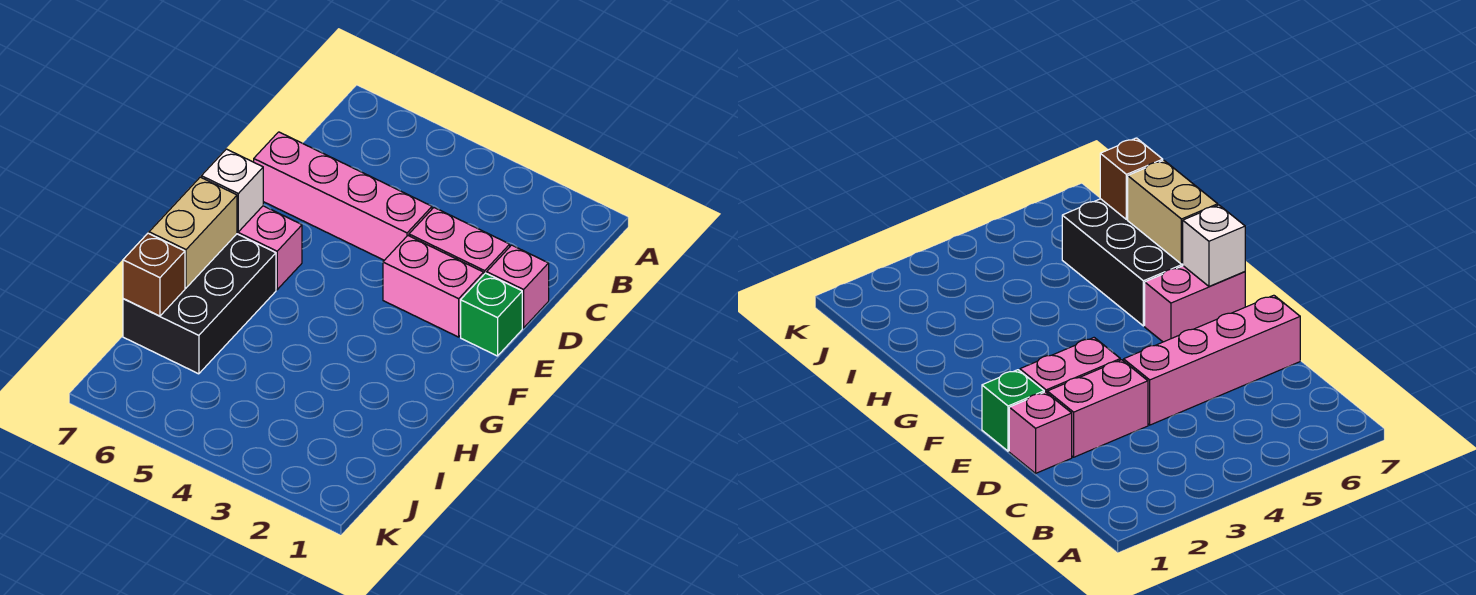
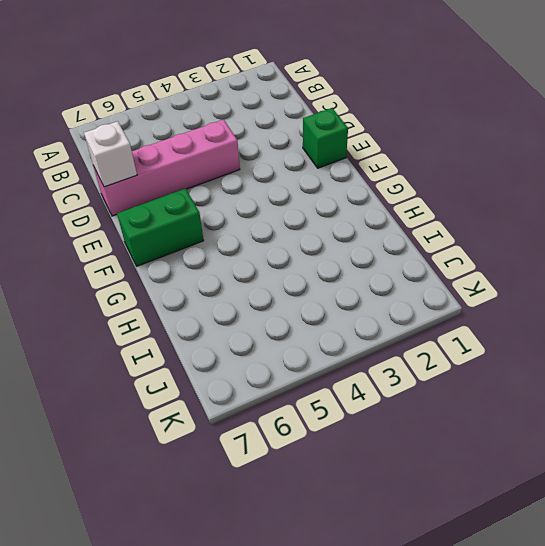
white brick D7 level 2 -> white brick F7 level 2
green brick F6:F7 level 1 -> pink brick F6:F7 level 1
none -> pink brick D1 level 1
none -> pink brick D2:D3 level 1

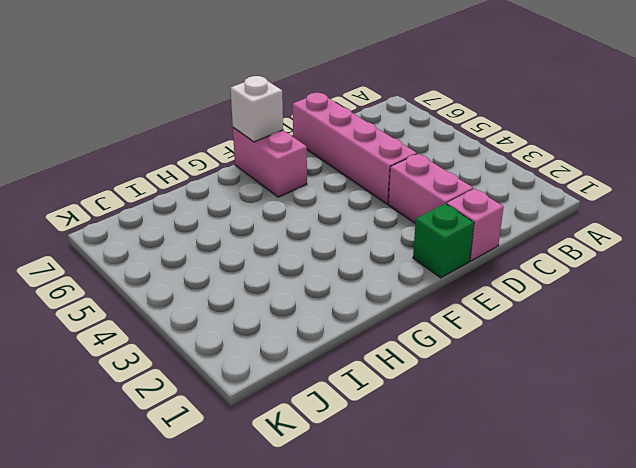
none -> pink brick E2:E3 level 1
none -> black brick G6:I7 level 1

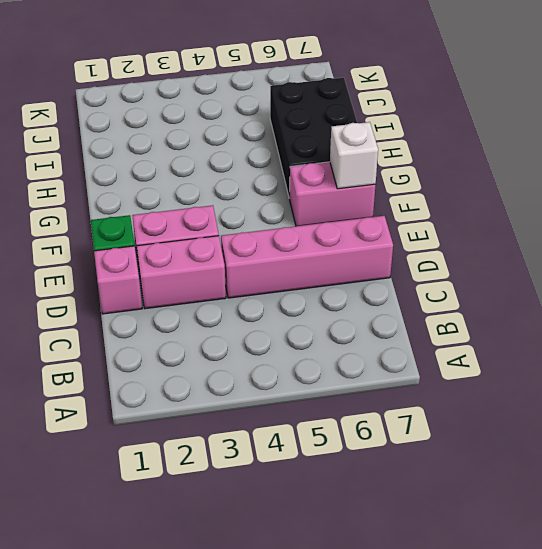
none -> tan brick G7:H7 level 2
none -> brown brick I7 level 2

